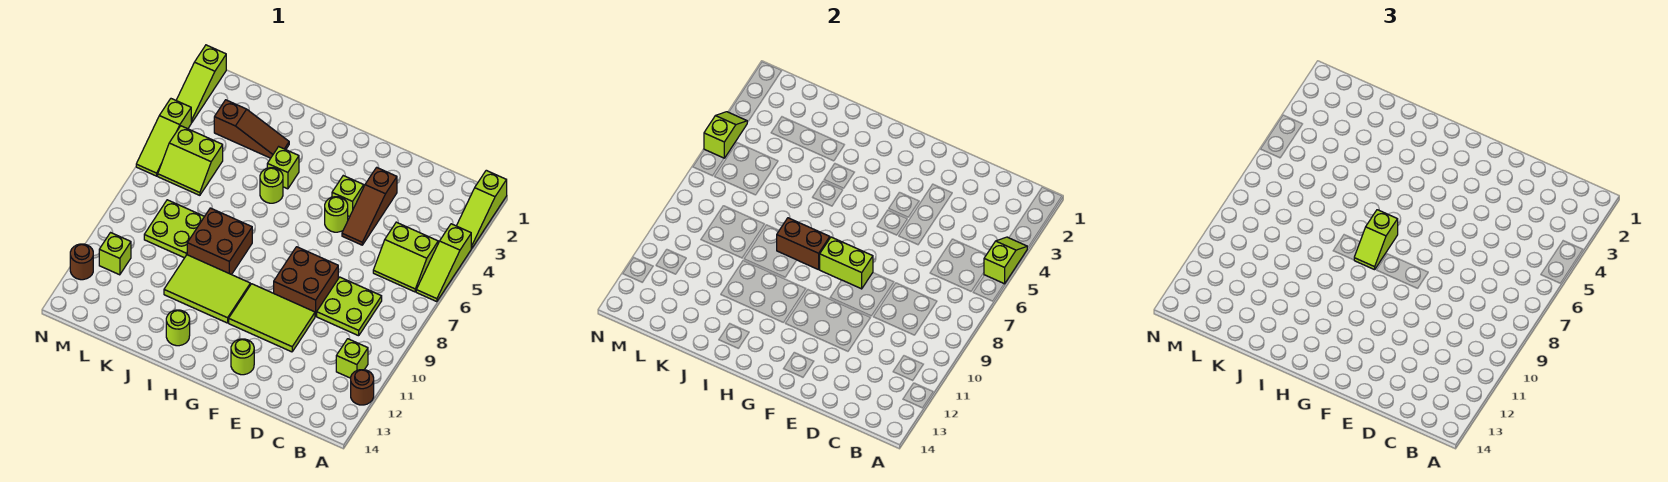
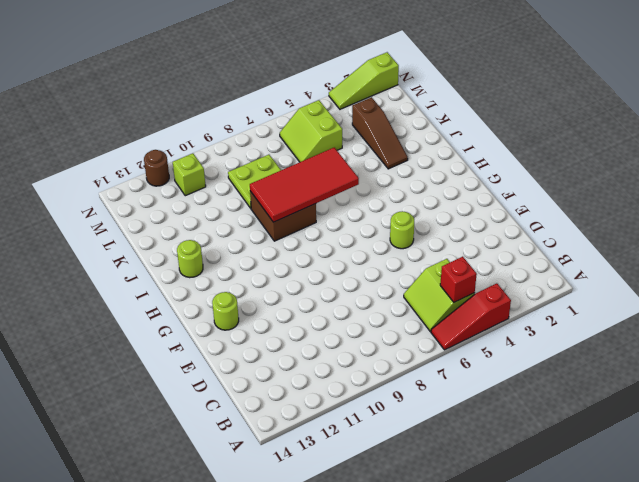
red slope A4:A6 level 1 top 4 -> lime slope A4:A6 level 1 top 4
red brick B5 level 2 -> none
red tile I6:J9 level 2 -> brown brick H8:I8 level 2
none -> lime slope A1:A3 level 1 top 1
none -> brown round brick A12 level 1
none -> lime brick B11 level 1

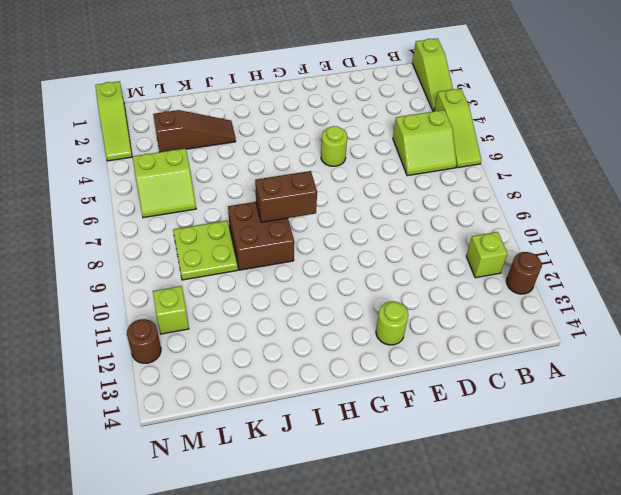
none -> lime plate C8:D9 level 1
none -> brown slope E3:E5 level 1 top 3
none -> brown brick E8:F9 level 1

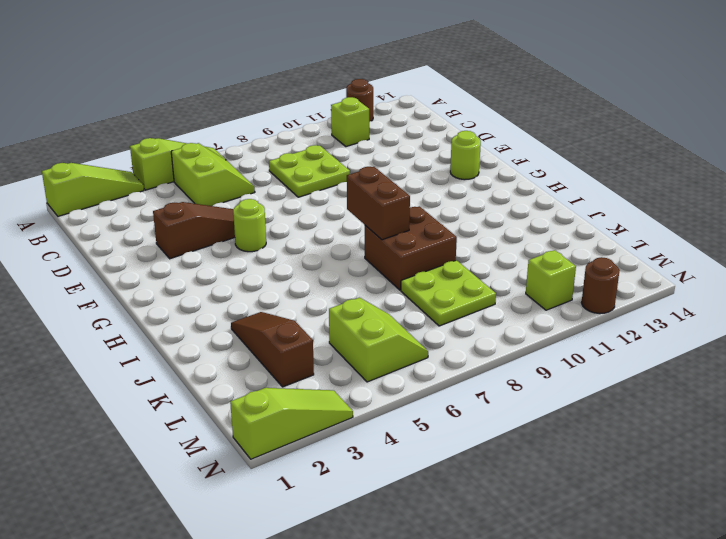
none -> brown brick E8:F9 level 1
none -> lime tile E10:G11 level 1
none -> lime brick F4 level 1

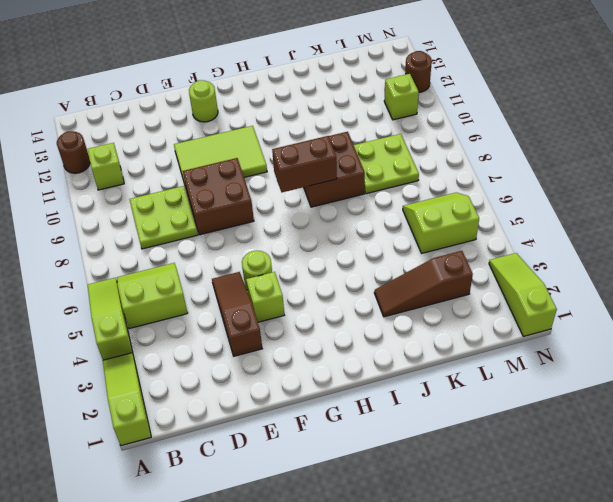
none -> lime tile H10:J11 level 1
none -> lime brick I4 level 1
none -> lime round brick I5 level 1

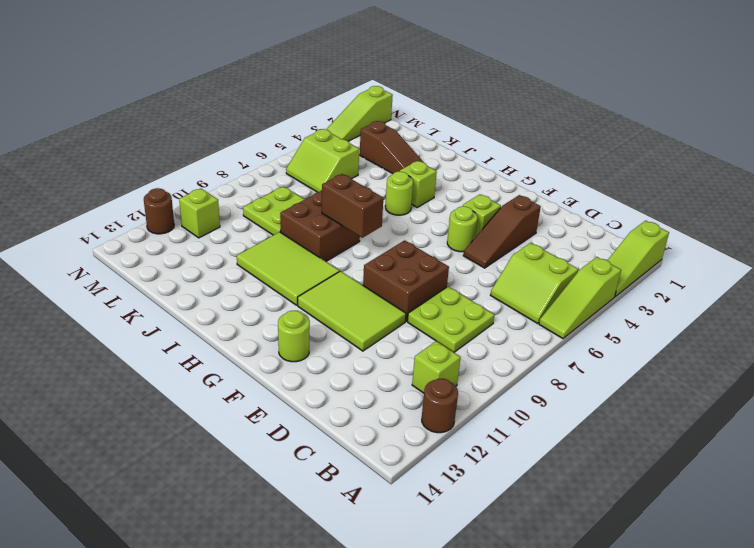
none -> lime round brick I13 level 1
none -> lime slope N4:N6 level 1 top 4
none -> lime slope A4:A5 level 2 top 5

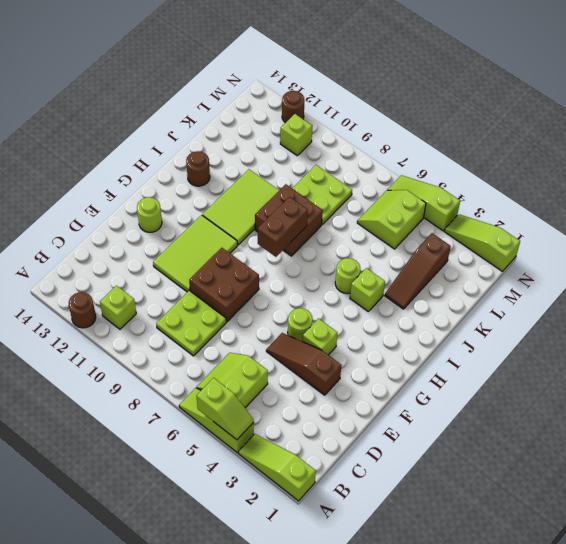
brown round brick I13 level 1 -> lime round brick I13 level 1
none -> lime brick F8:G8 level 2
none -> lime slope N4:N5 level 2 top 5
none -> lime slope H7:H8 level 3 top 7

